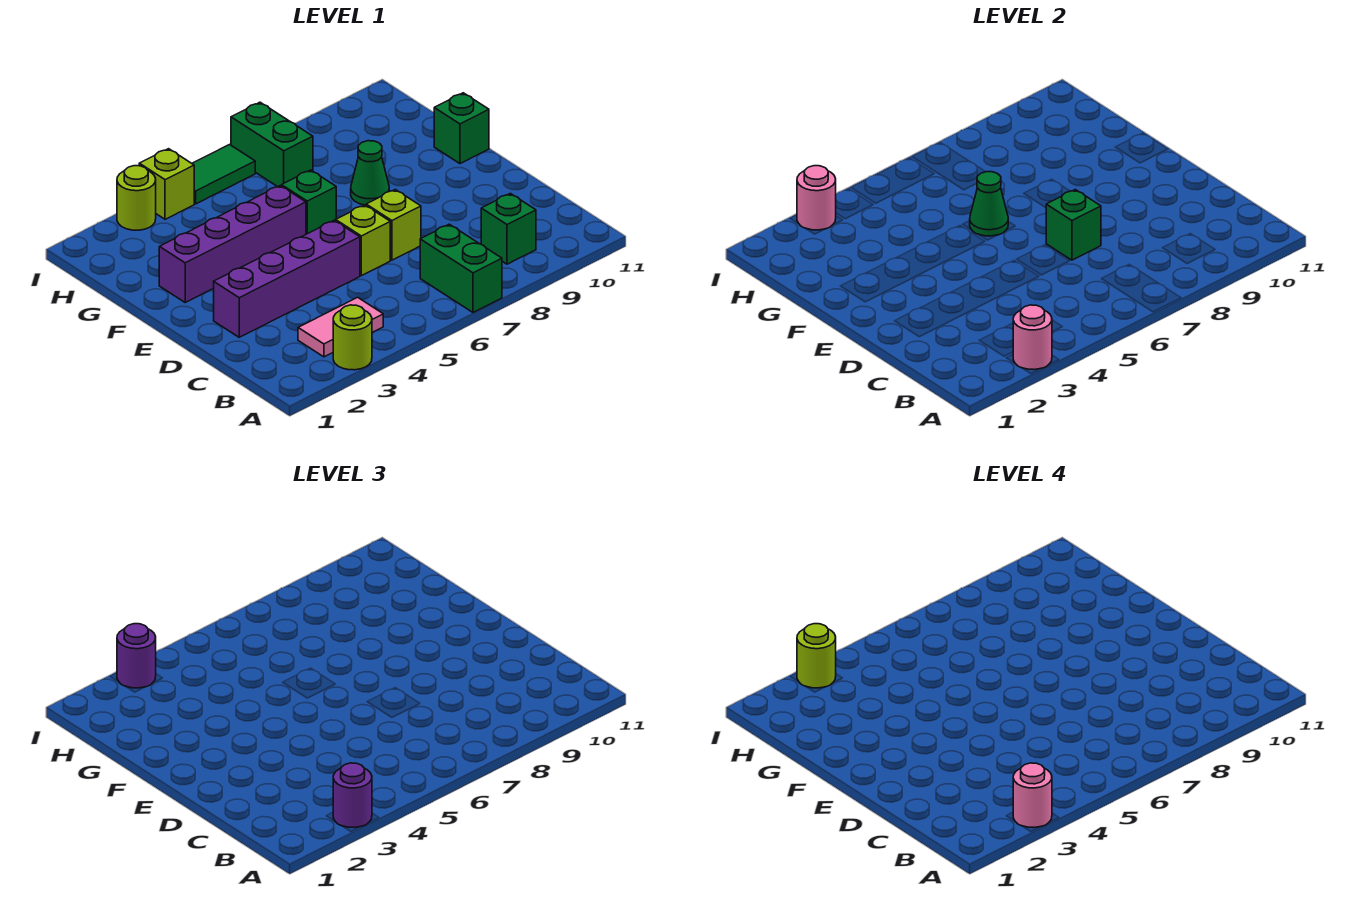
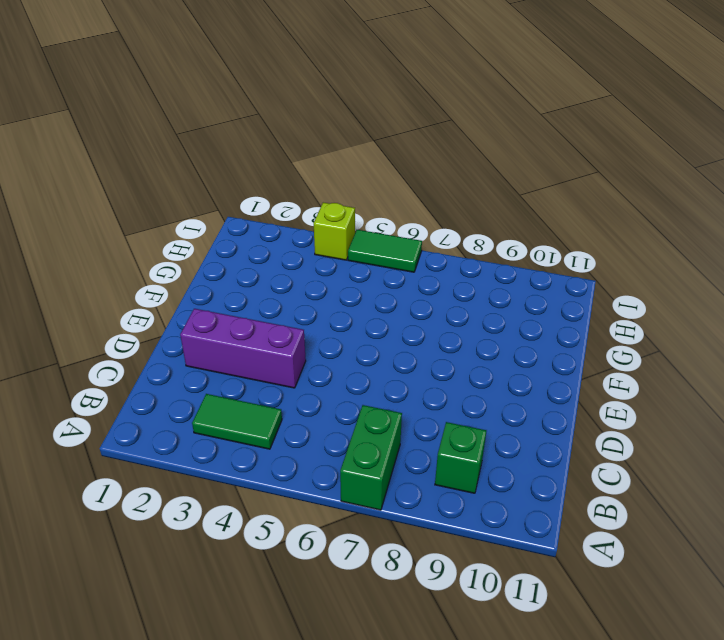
green tile B3:B4 level 1 -> pink tile B3:B4 level 1
purple brick D2:D4 level 1 -> purple brick D2:D5 level 1
none -> lime round brick A3 level 1
none -> lime brick D6 level 1
none -> lime brick D7 level 1

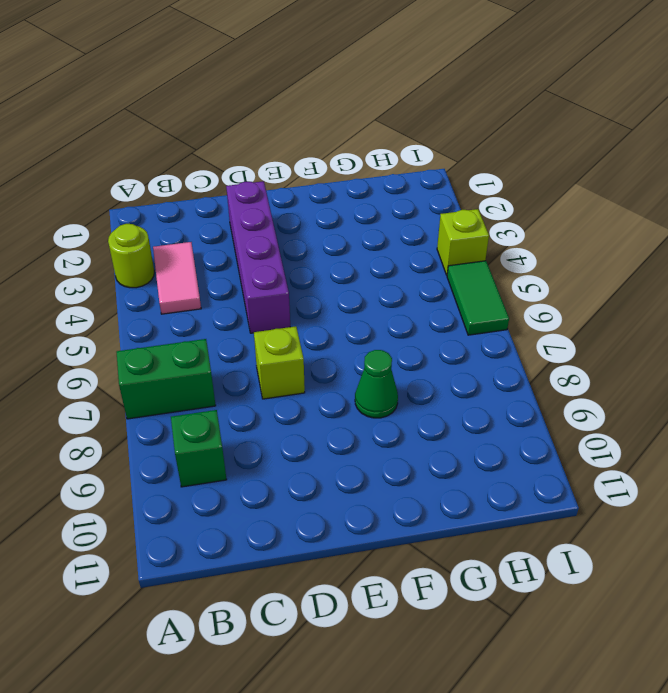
none -> lime brick D6 level 1
none -> purple brick F2:F5 level 1
none -> green brick F6 level 1

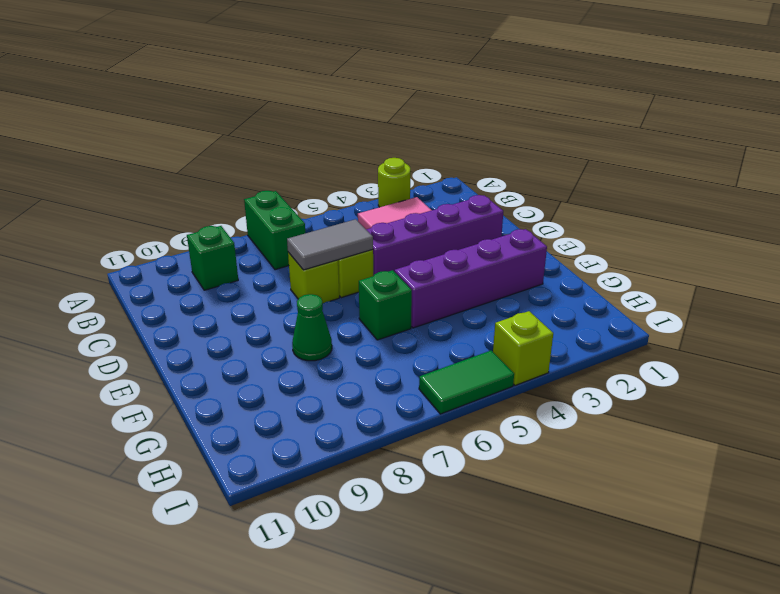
grey tile D6:D7 level 2 -> green brick D7 level 2
none -> green brick F11 level 1
none -> green brick H7:I7 level 1
none -> lime round brick I3 level 1

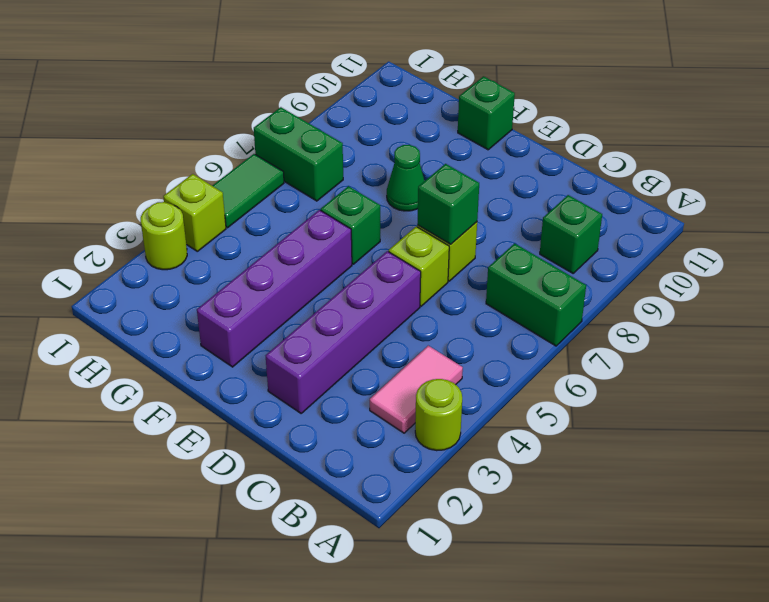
none -> pink round brick A3 level 2
none -> green cone F6 level 2
none -> pink round brick I3 level 2

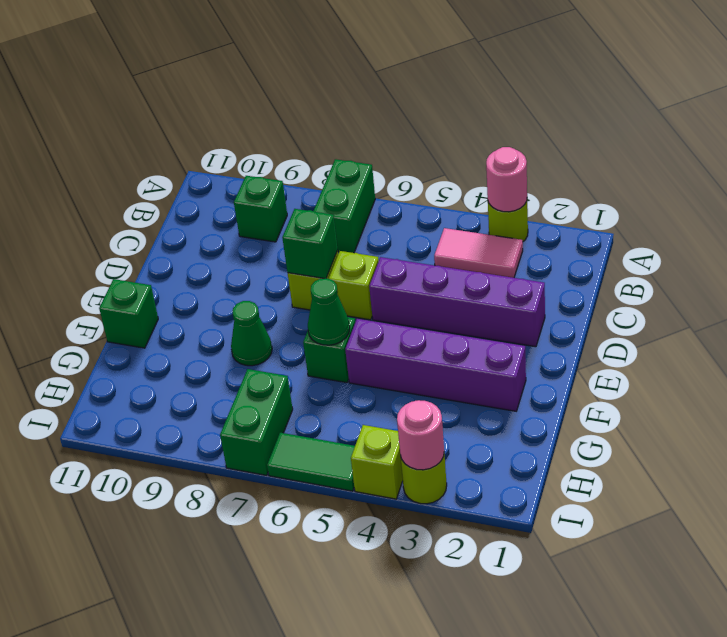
none -> purple round brick A3 level 3
none -> purple round brick I3 level 3
none -> pink round brick A3 level 4

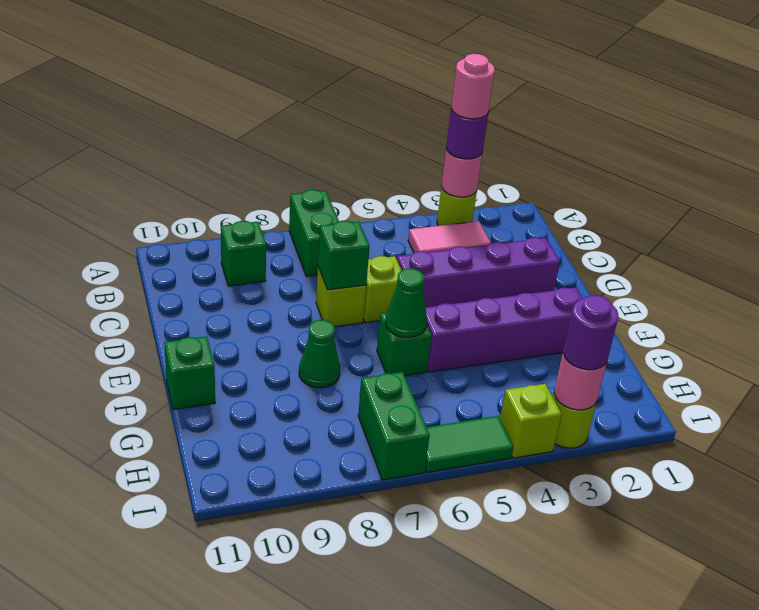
none -> lime round brick I3 level 4

